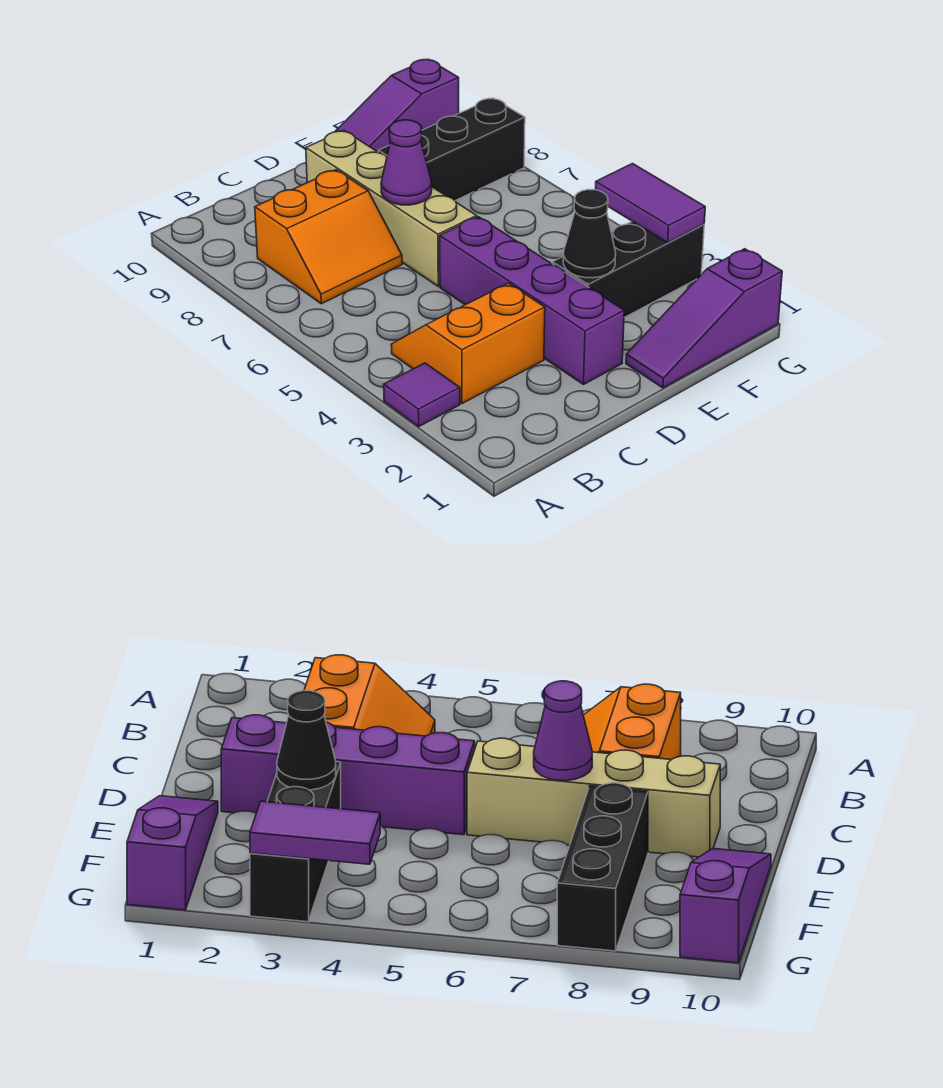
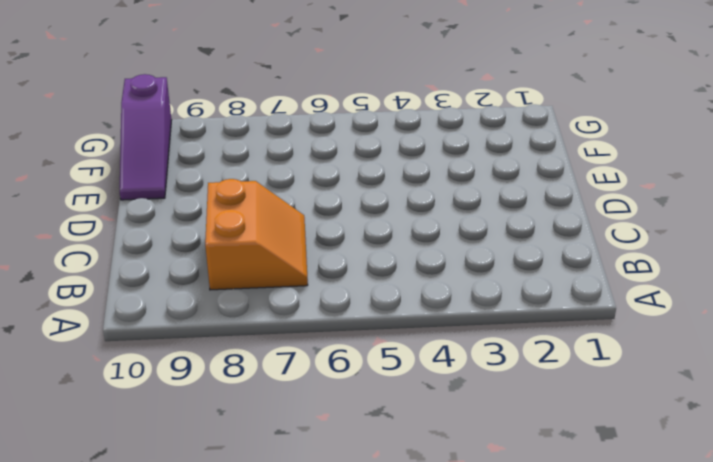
none -> purple tile A3 level 1
none -> orange slope B3:C4 level 1 top 3
none -> purple brick D2:D5 level 1

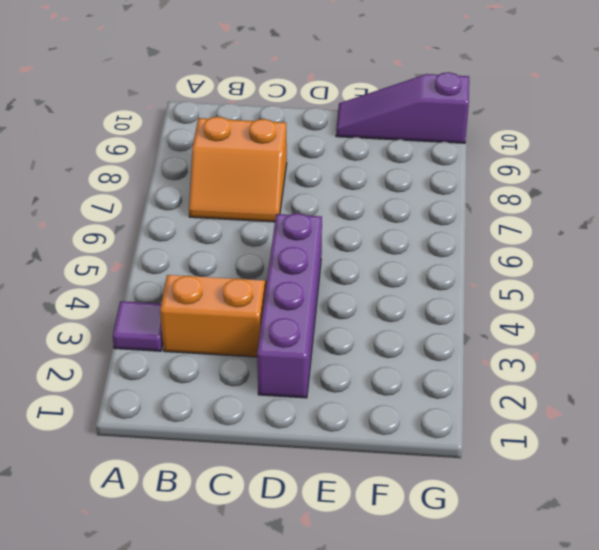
none -> tan brick D6:D9 level 1
none -> purple slope E1:G1 level 1 top G
none -> black brick E3:G3 level 1

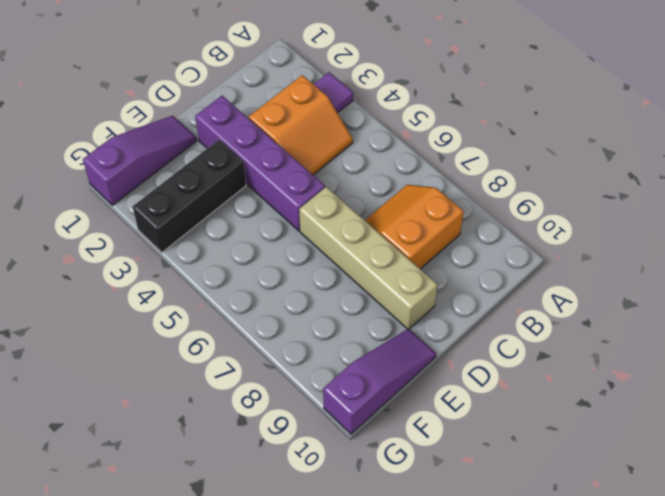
none -> black brick E8:G8 level 1
none -> purple cone D7 level 2
none -> black cone E3 level 2

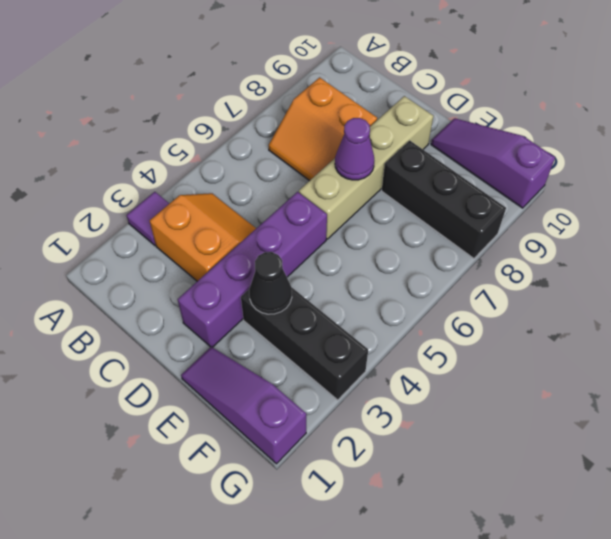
none -> purple tile G3:G4 level 2

